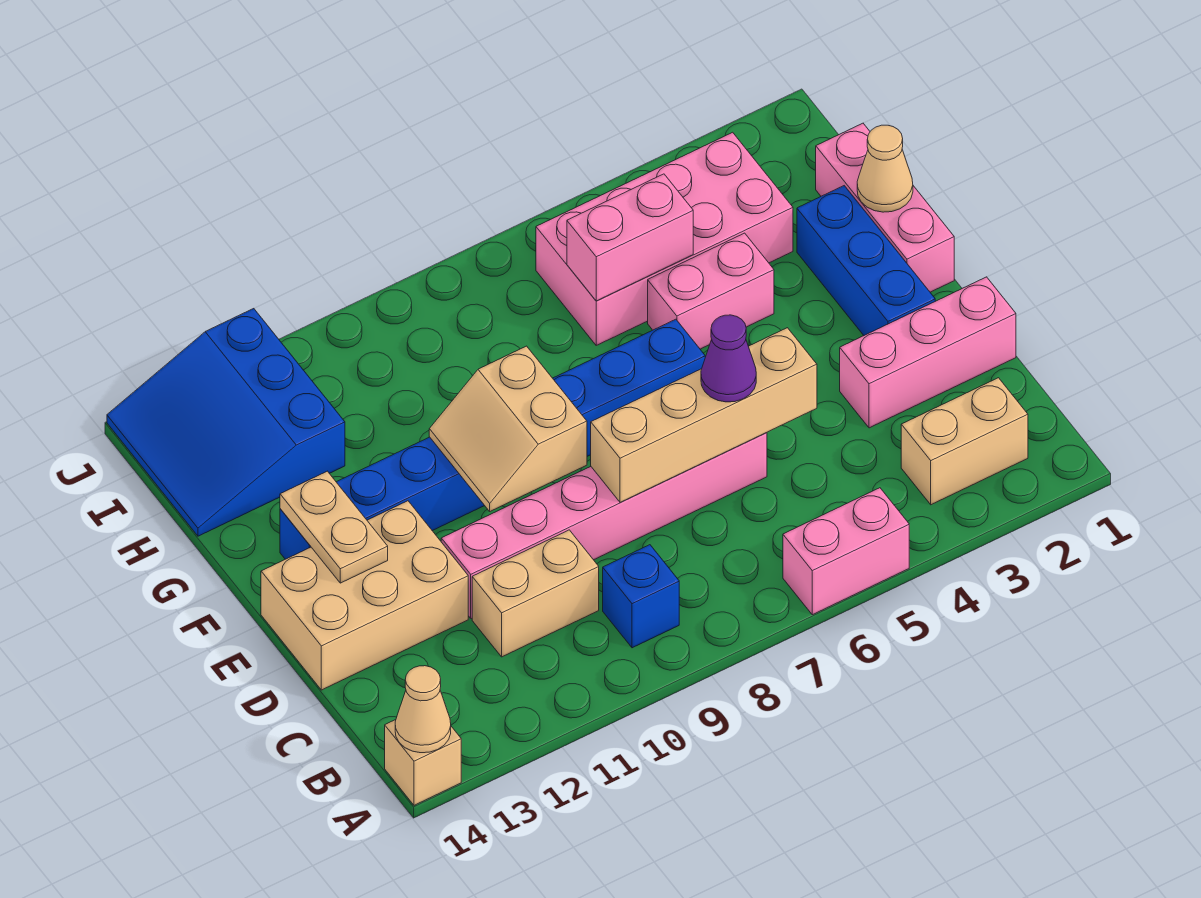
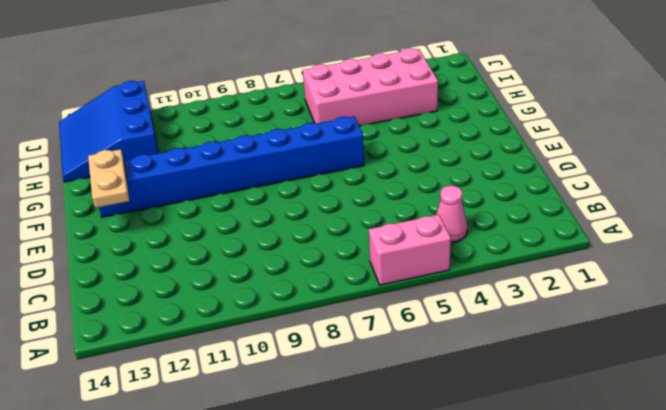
pink cone B4 level 1 -> none
none -> tan brick A14 level 1
none -> tan brick B2:B3 level 1
none -> blue brick B9 level 1

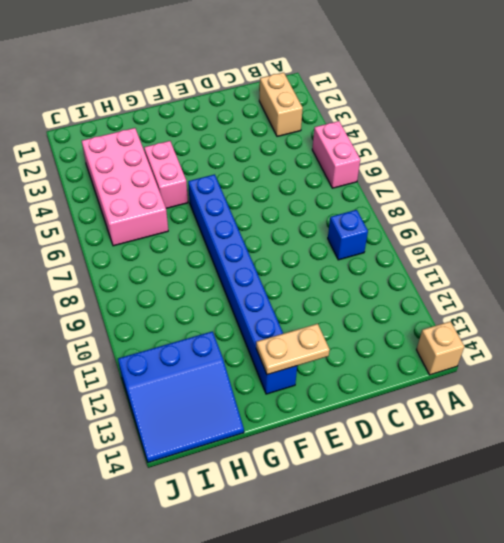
none -> tan brick C10:C11 level 1
none -> pink brick D1:D3 level 1
none -> pink brick D6:D11 level 1

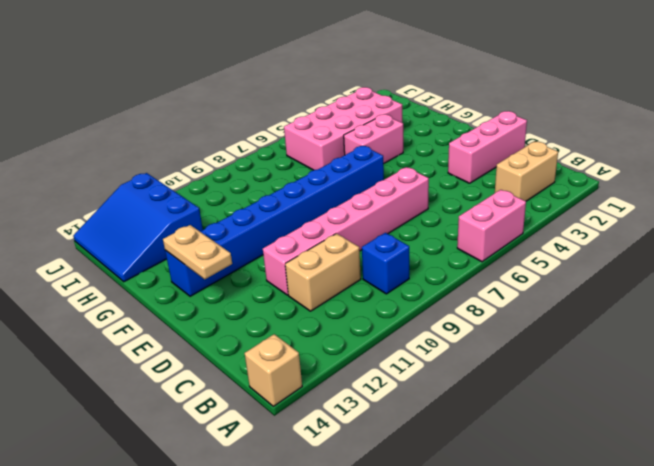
none -> tan brick D12:E14 level 1
none -> blue brick E2:G2 level 1
none -> pink brick F1:H1 level 1

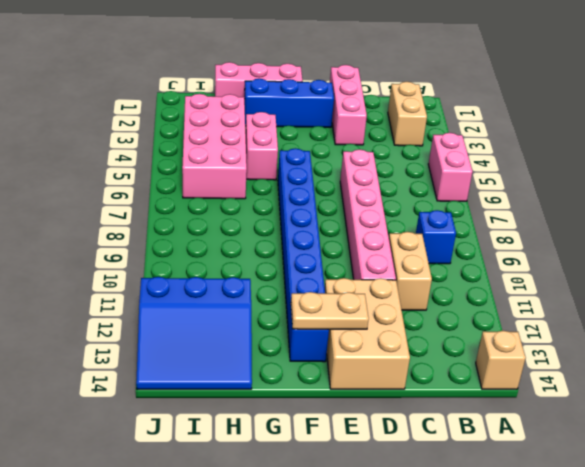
none -> tan cone A14 level 2
none -> tan brick D5:D8 level 2
none -> tan slope E9:F10 level 2 top 9

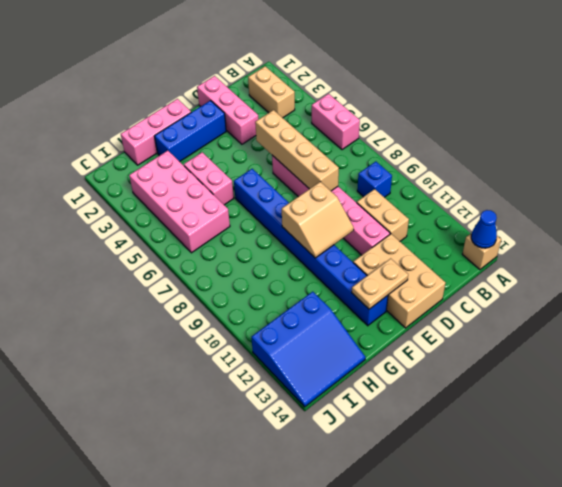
blue cone A14 level 2 -> tan cone A14 level 2
none -> tan cone G1 level 2
none -> pink brick H5:H6 level 2
none -> purple cone D6 level 3

